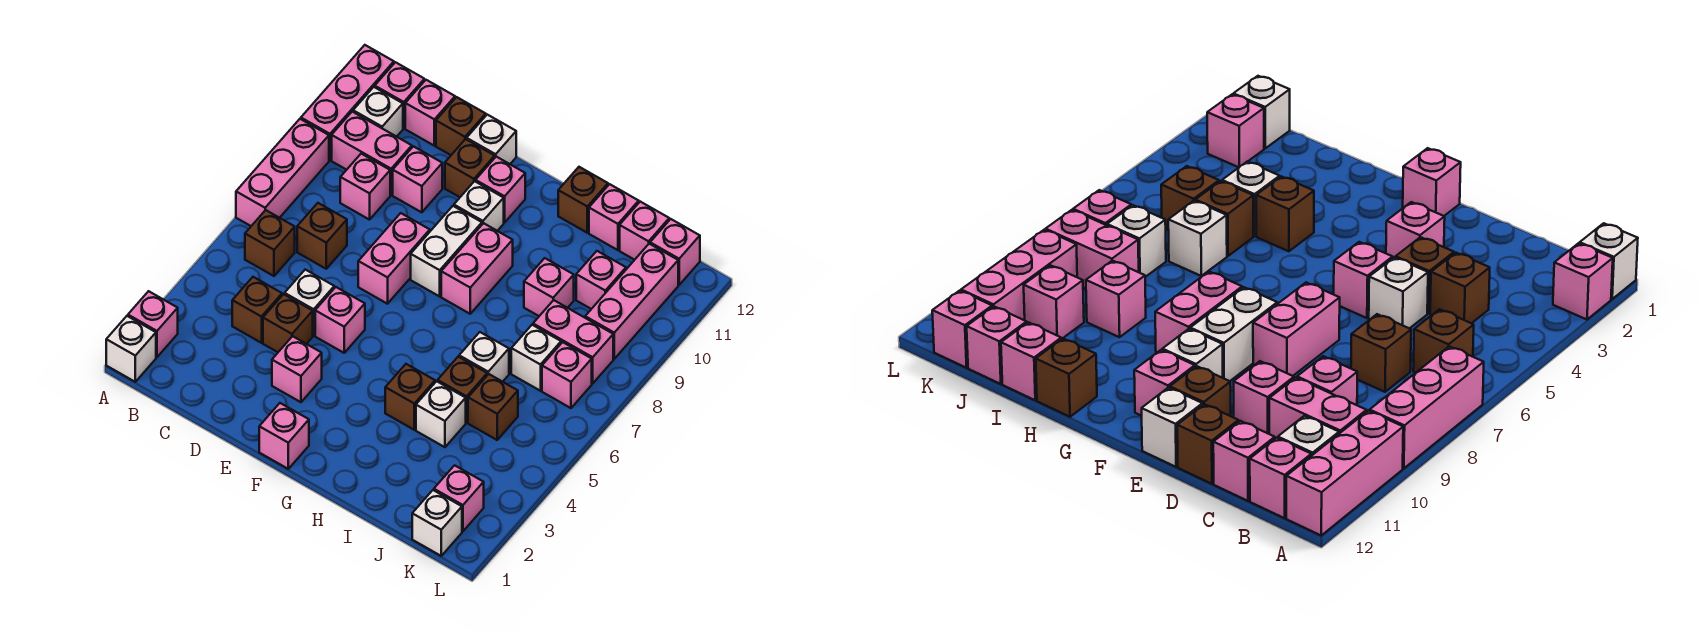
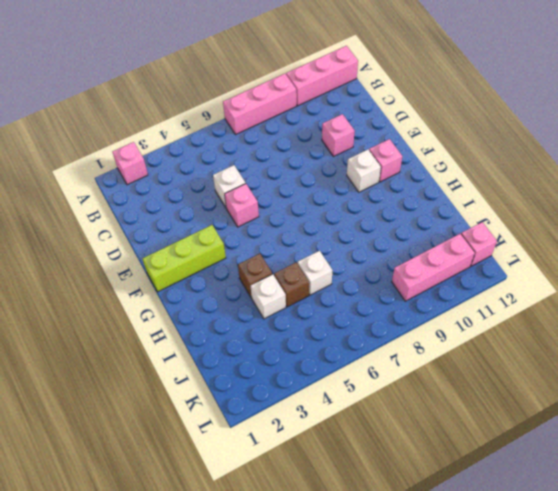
lime brick F1:F3 level 1 -> pink brick F1 level 1
none -> white brick A1 level 1
none -> brown brick B6 level 1
none -> pink brick B10:C10 level 1
none -> white brick B11 level 1

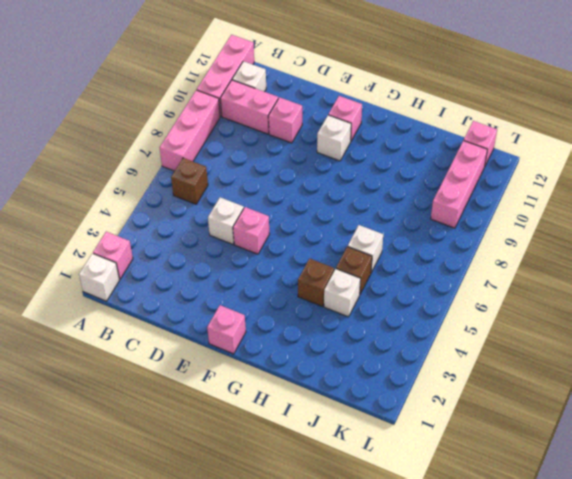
none -> pink brick B12 level 1
none -> brown brick C4 level 1
none -> brown brick C7 level 1
none -> pink brick C9 level 1

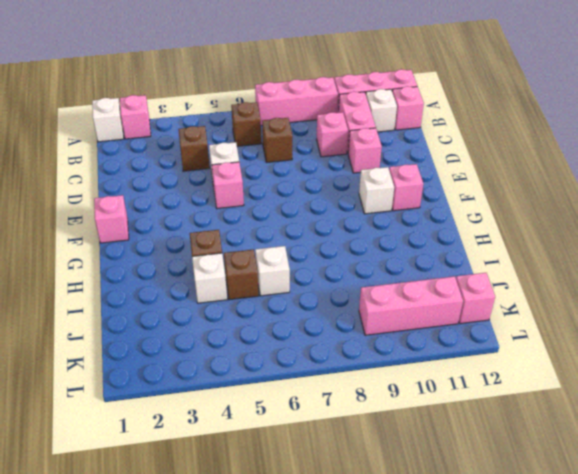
none -> pink brick C12 level 1
none -> brown brick D4 level 1
none -> brown brick D12 level 1
none -> pink brick E3 level 1

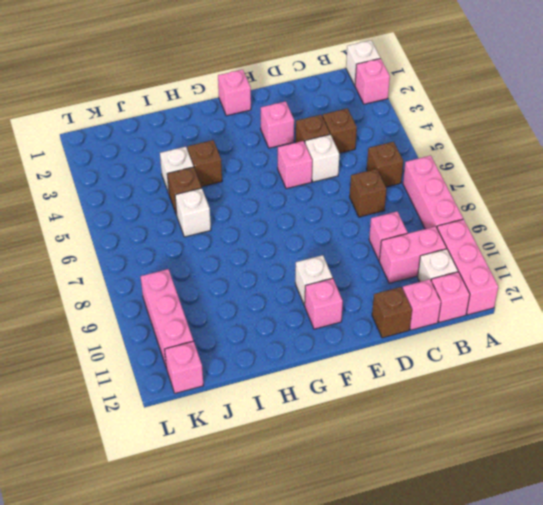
none -> pink brick D10 level 1
none -> pink brick E7:E8 level 1
none -> brown brick E11 level 1
none -> white brick E12 level 1

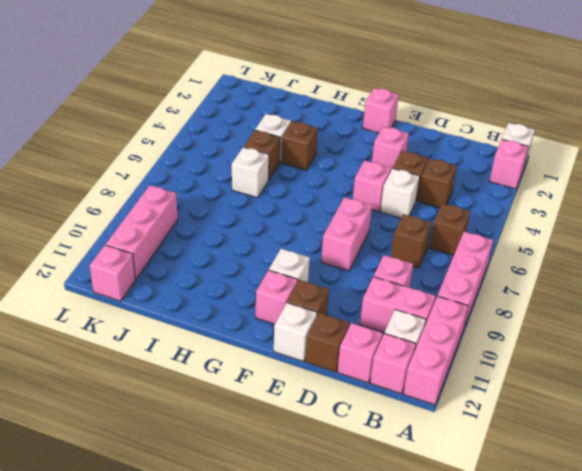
none -> pink brick D10 level 1
none -> white brick F8:F9 level 1
none -> pink brick G8:G9 level 1
none -> brown brick H12 level 1

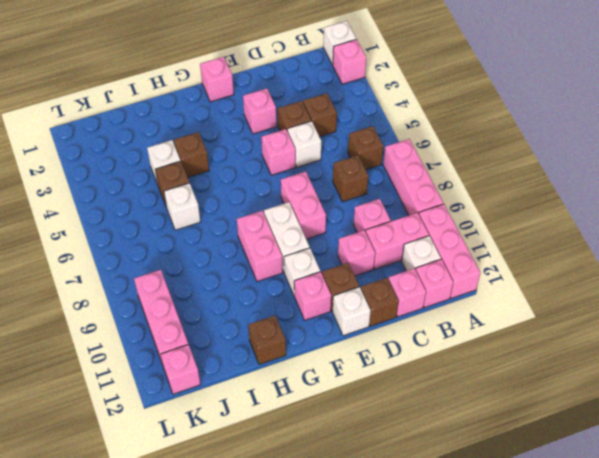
none -> pink brick I9 level 1
none -> pink brick I12 level 1
none -> brown brick J5 level 1
none -> white brick J7 level 1

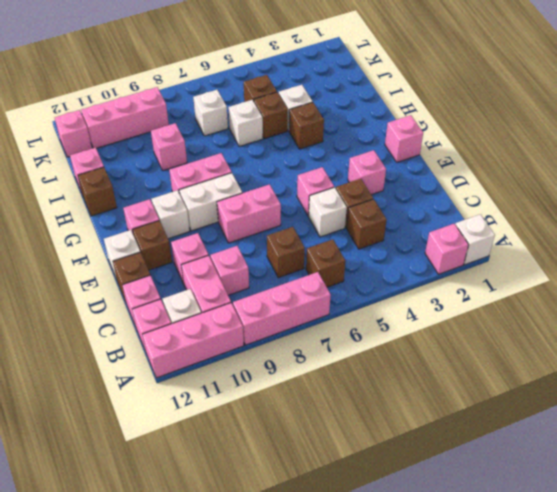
none -> pink brick J8:K8 level 1
none -> pink brick J10 level 1
none -> pink brick J12 level 1
none -> white brick K1 level 1

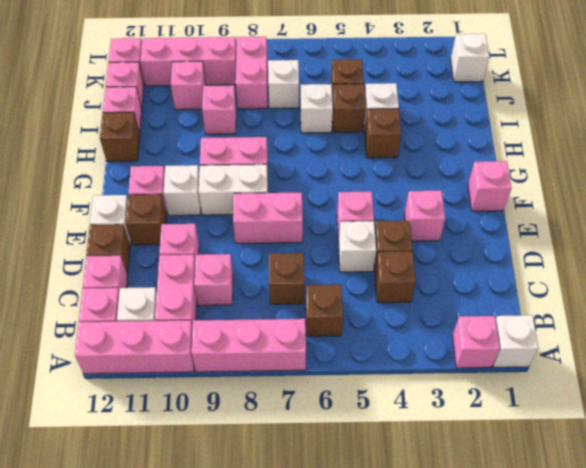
none -> pink brick K2 level 1
none -> pink brick K7 level 1

